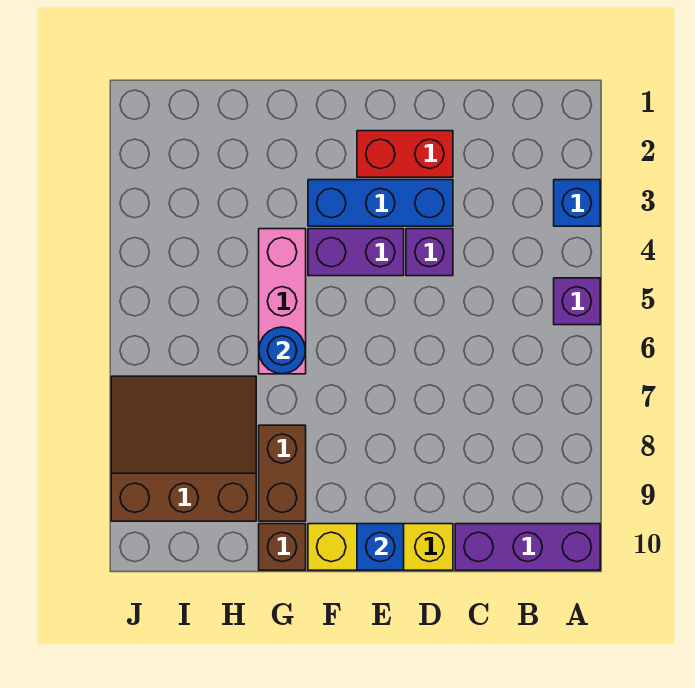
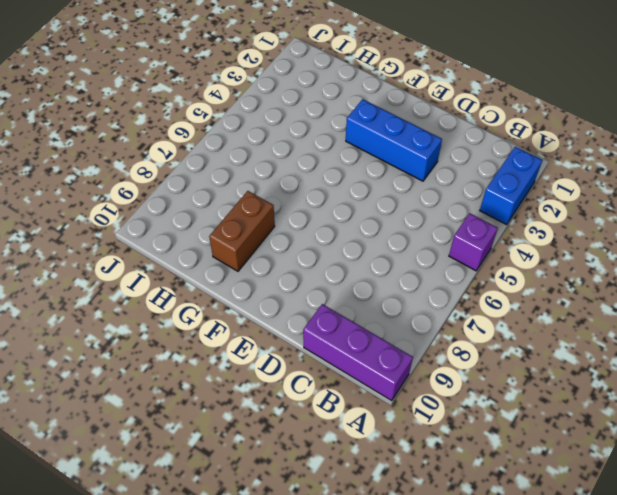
blue brick A2:A3 level 1 -> blue brick A3 level 1
none -> red brick D2:E2 level 1
none -> purple brick D4 level 1
none -> yellow brick D10:F10 level 1

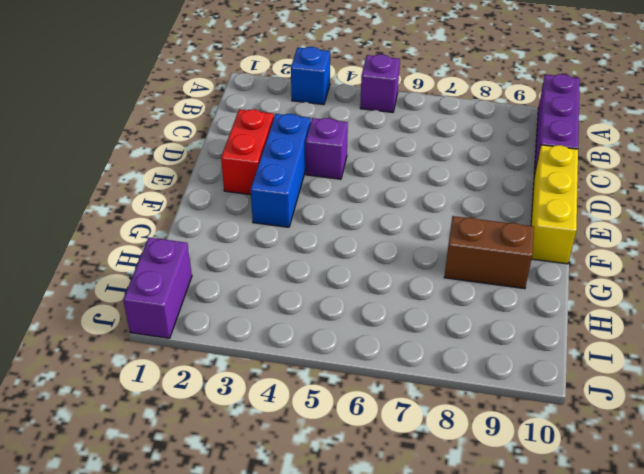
purple brick I1:J1 level 1 -> purple brick E4:F4 level 1
none -> pink brick G4:G6 level 1
none -> brown brick G10 level 1
none -> brown slope H7:J9 level 1 top 9

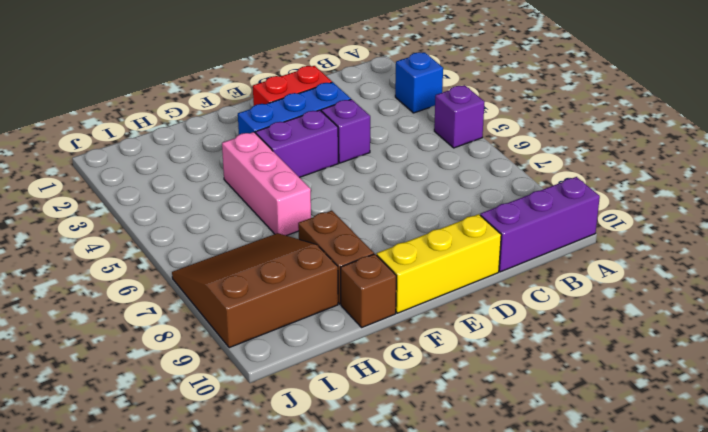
none -> blue brick E10 level 2
none -> blue round brick G6 level 2

